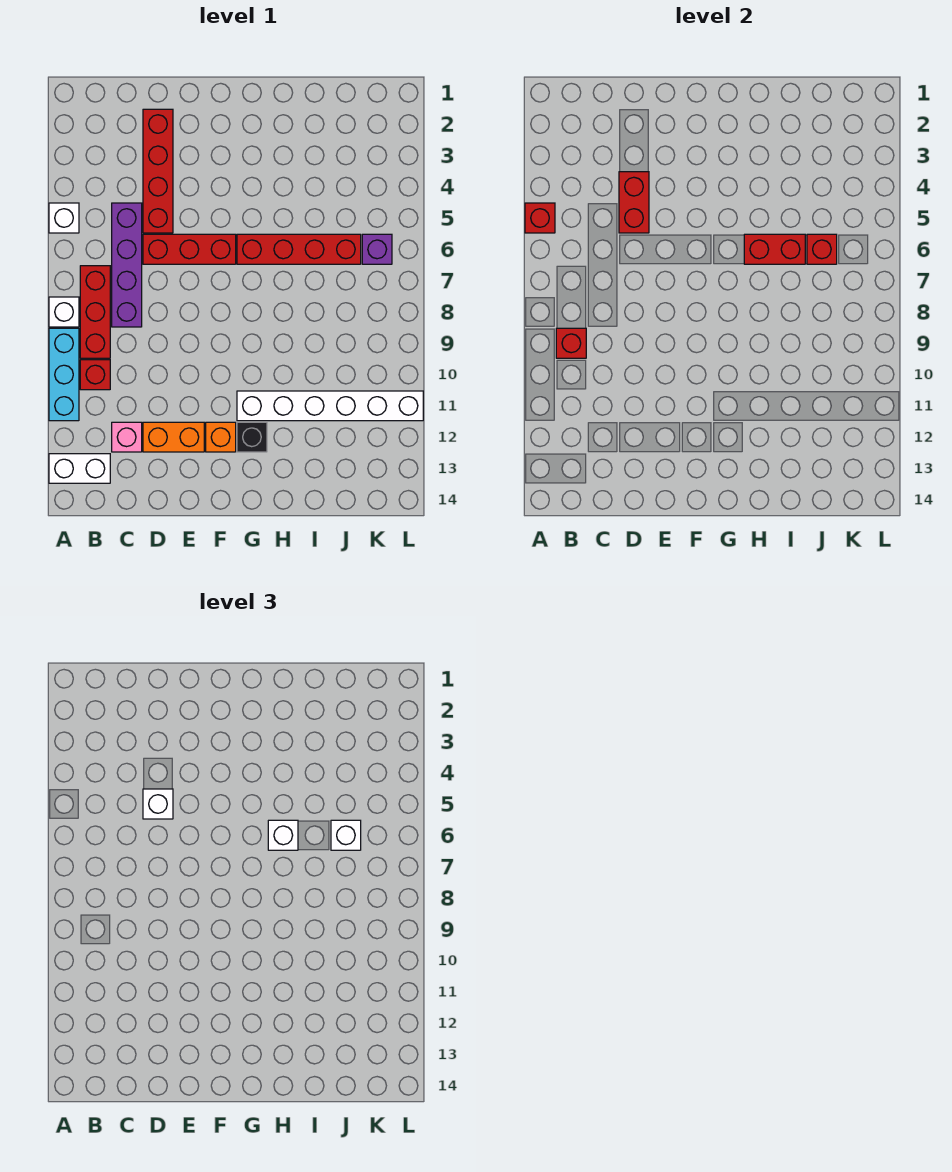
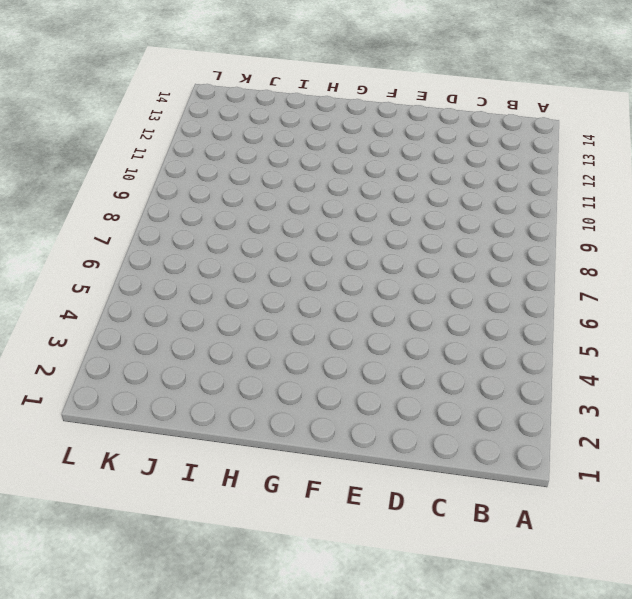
none -> white brick A5 level 1
none -> white brick A8 level 1
none -> cyan brick A9:A11 level 1

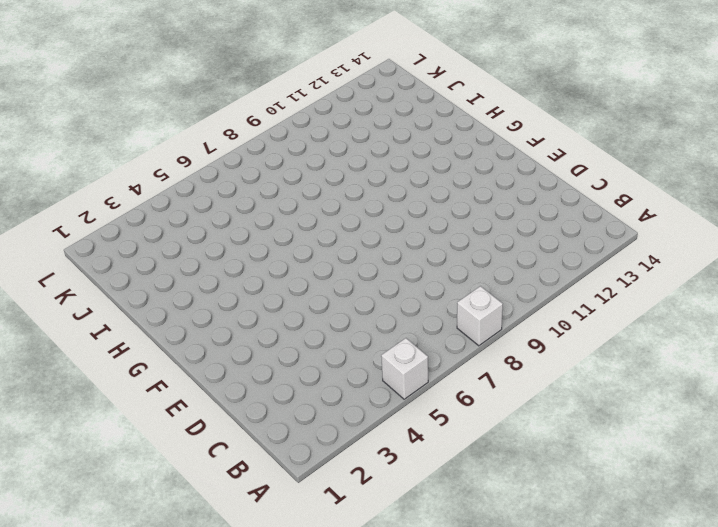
none -> cyan brick A9:A11 level 1
none -> white brick A13:B13 level 1
none -> red brick B7:B9 level 1

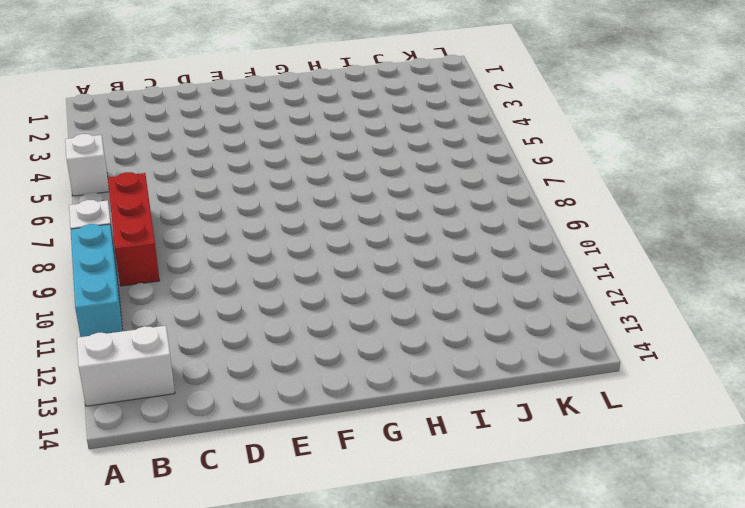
none -> red brick B10 level 1
none -> purple brick C5:C8 level 1
none -> pink brick C12 level 1

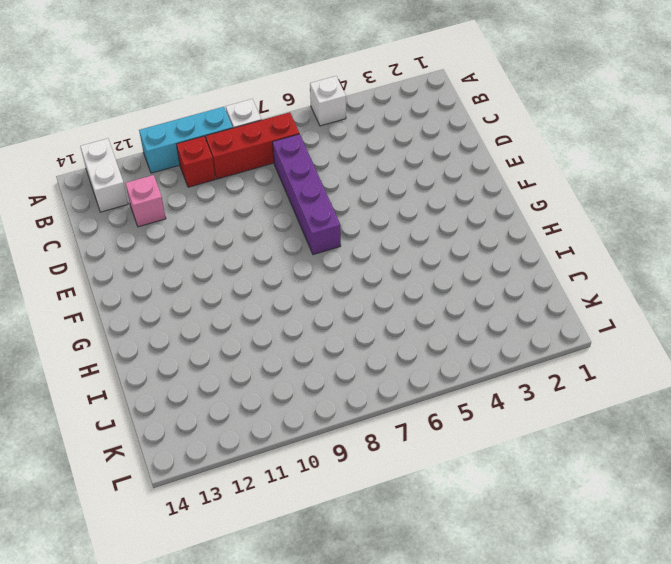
purple brick C7:F7 level 1 -> purple brick C5:C8 level 1
none -> red brick D2:D5 level 1
none -> red brick D6:F6 level 1
none -> orange brick D12:E12 level 1

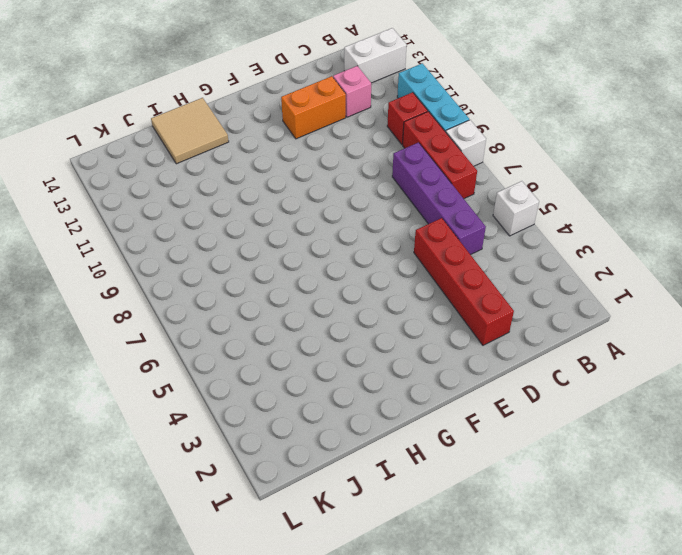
tan tile H13:I14 level 1 -> none
none -> red brick D6:F6 level 1
none -> orange brick F12 level 1
none -> red brick G6:J6 level 1

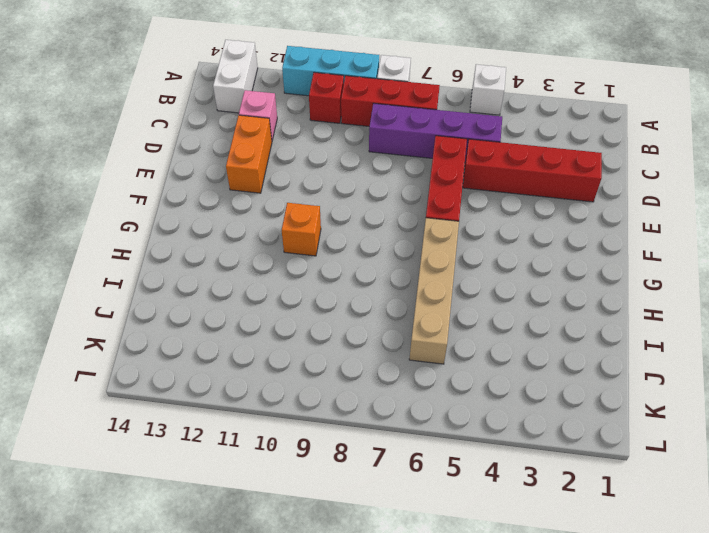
tan brick G6:J6 level 1 -> red brick G6:J6 level 1
orange brick G10 level 1 -> orange brick F12 level 1
none -> white brick G11:L11 level 1
none -> black brick G12 level 1
none -> purple brick K6 level 1

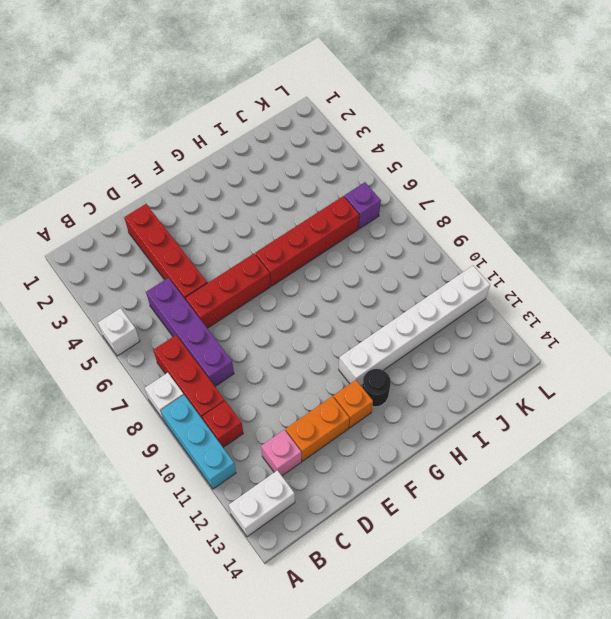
black round brick G12 level 1 -> black brick G12 level 1
none -> red brick A5 level 2
none -> red brick B9 level 2
none -> red brick D4:D5 level 2

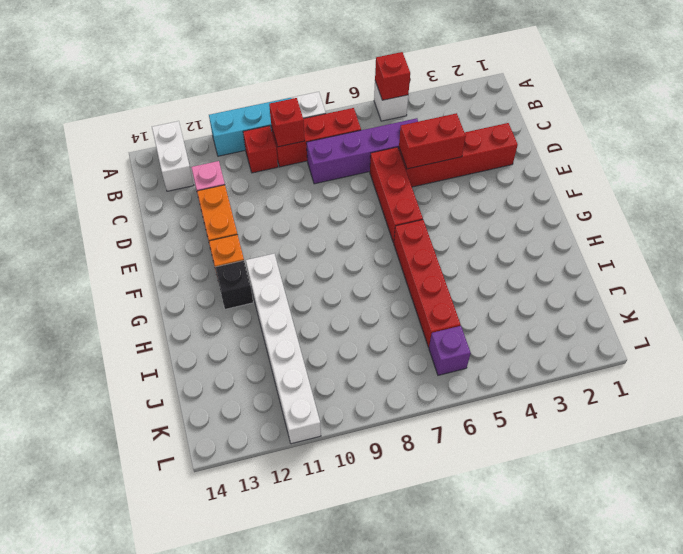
none -> red brick H6:I6 level 2
none -> red brick J6 level 2
none -> white brick D5 level 3

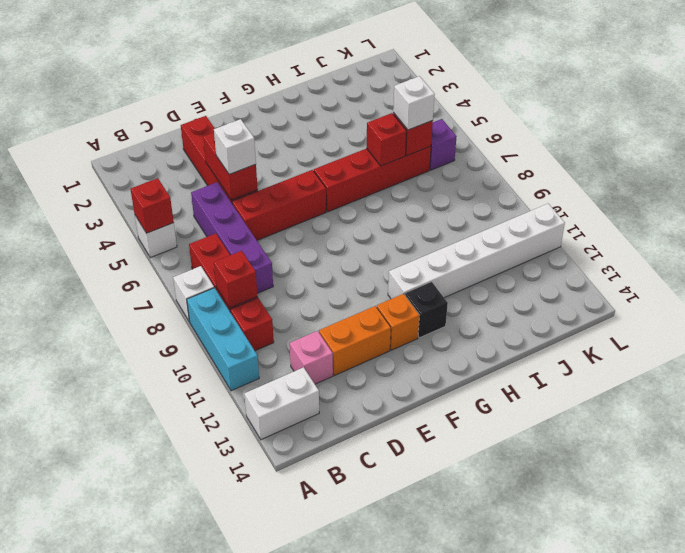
red brick I6 level 2 -> red brick H6:I6 level 2
none -> white brick H6 level 3

